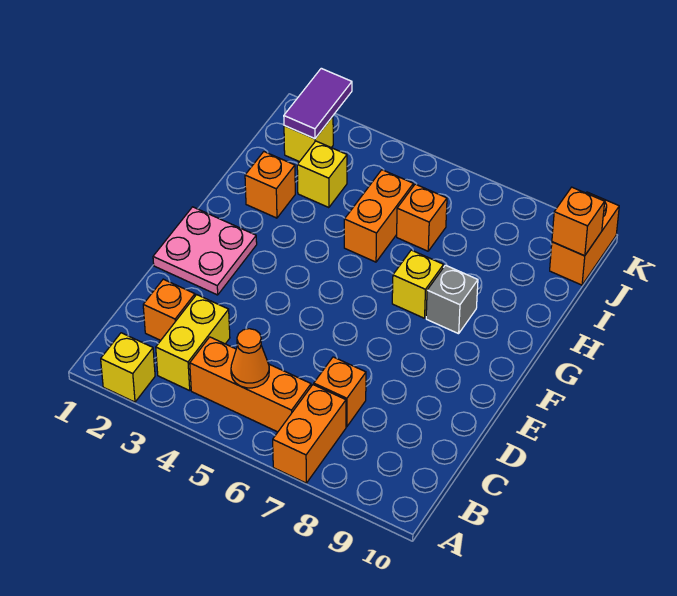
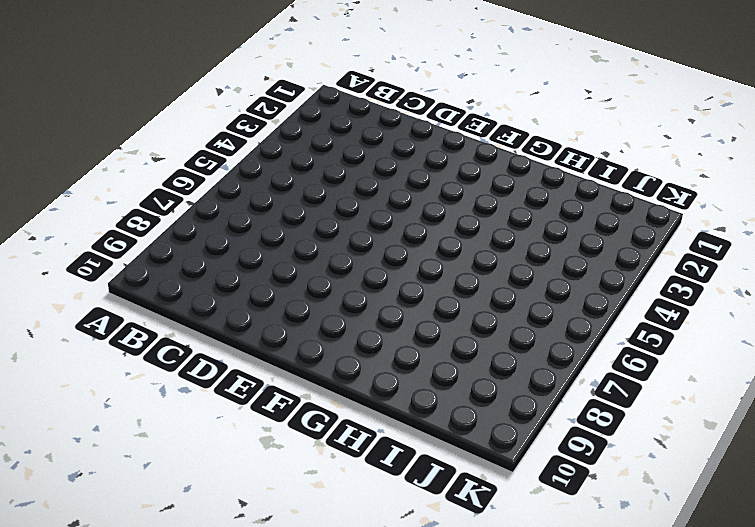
none -> yellow brick A2 level 1
none -> orange brick A7:B7 level 1
none -> yellow brick B3:C3 level 1

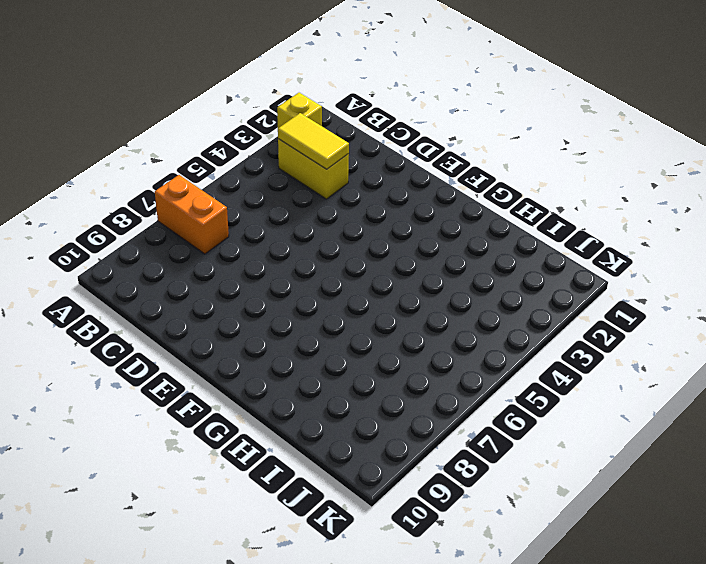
yellow tile B3:C3 level 2 -> none
none -> orange brick B4:B6 level 1
none -> orange brick C2 level 1
none -> orange brick C7 level 1

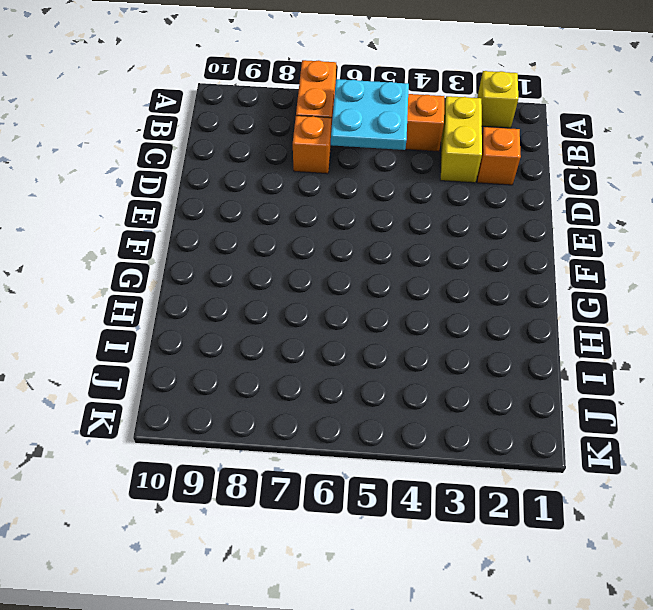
cyan plate B5:C6 level 2 -> orange cone B5 level 2
none -> pink plate E1:F2 level 1
none -> yellow brick G7 level 1
none -> grey brick G8 level 1

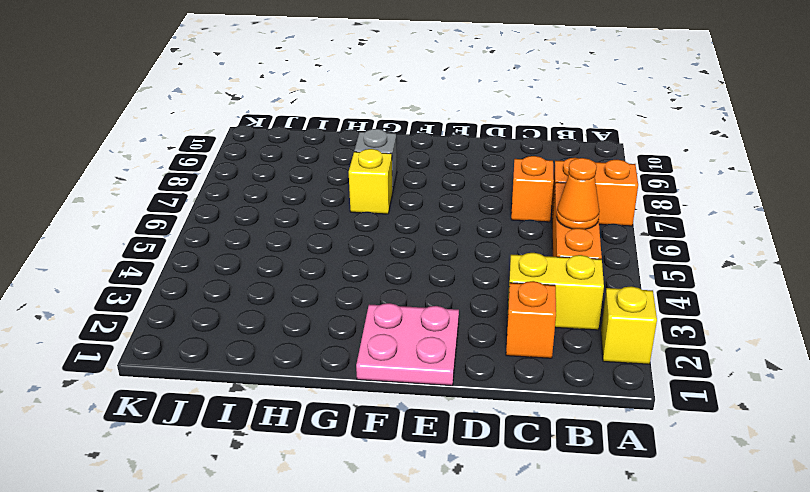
none -> orange brick H2 level 1
none -> orange brick H5:I5 level 1
none -> yellow brick I3 level 1

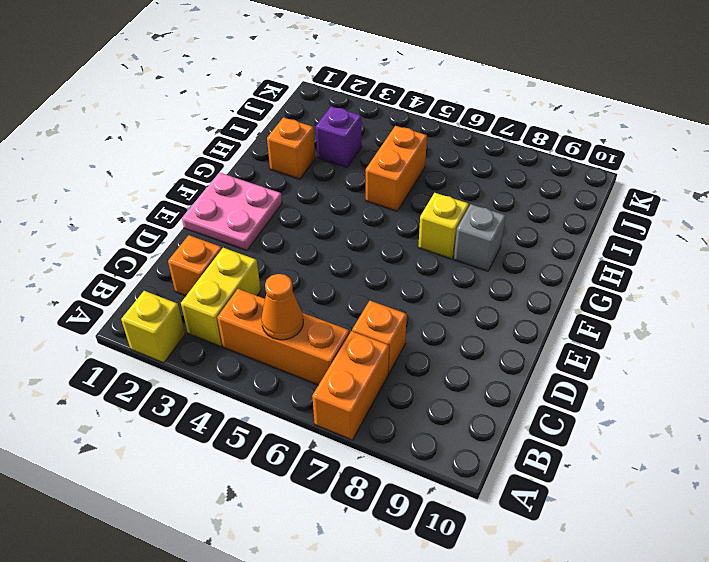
purple brick I3 level 1 -> yellow brick I3 level 1
none -> orange brick I6 level 1
none -> yellow brick J2 level 1
none -> orange brick J10:K10 level 1

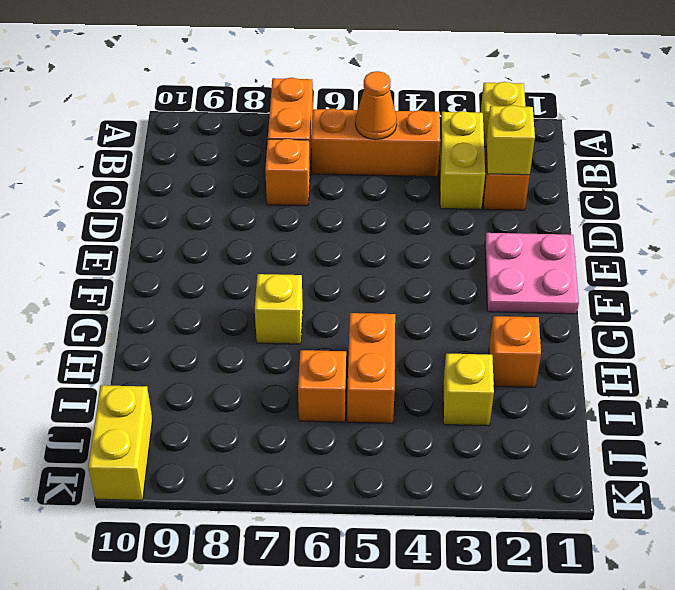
yellow brick C2 level 2 -> yellow brick J2 level 1
yellow brick J10:K10 level 1 -> orange brick J10:K10 level 1
none -> grey brick G8 level 1
none -> purple tile J2:K2 level 2
none -> orange brick J10 level 2

